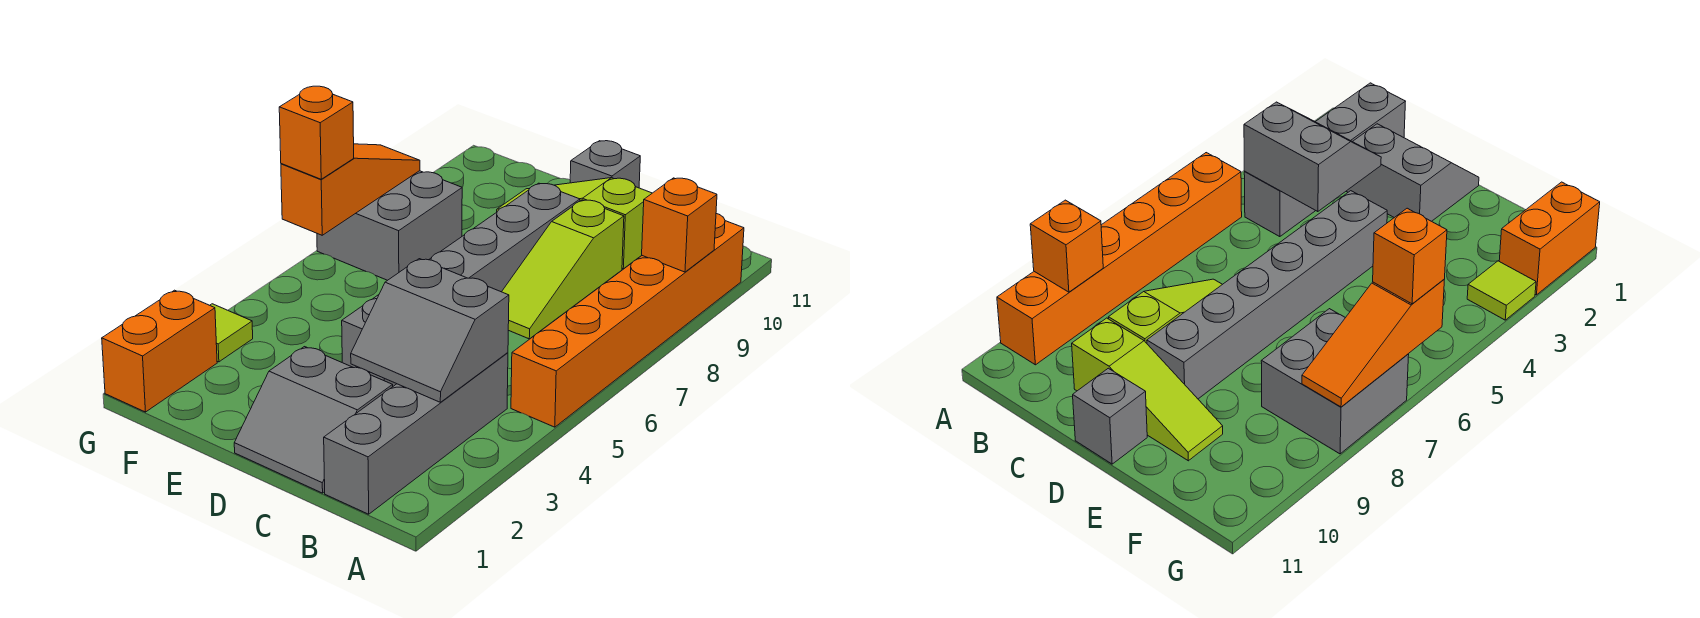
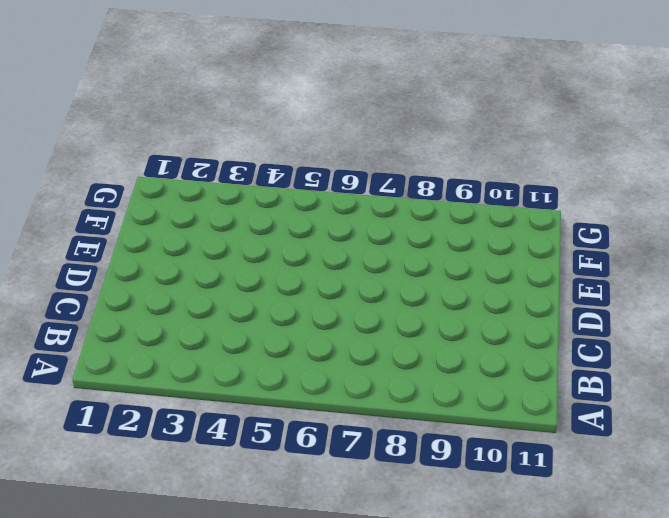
none -> orange brick A5:A10 level 1
none -> grey brick B1:B4 level 1
none -> grey slope C1:D2 level 1 top 2

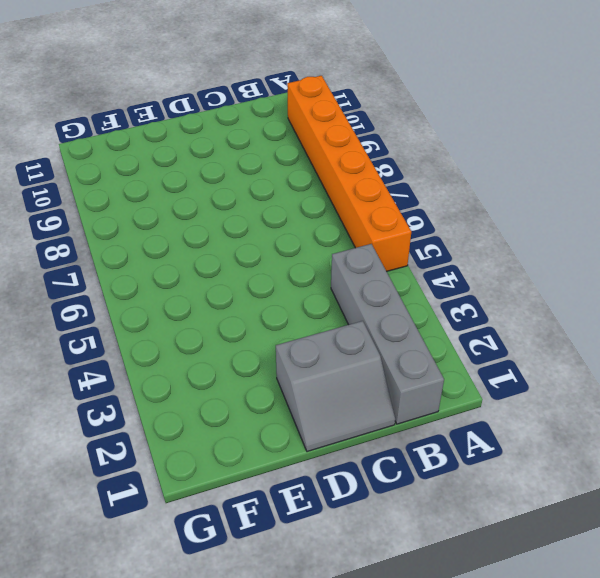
none -> lime slope C7:C9 level 1 top 9
none -> lime slope C10:E10 level 1 top C
none -> grey brick D4:D9 level 1

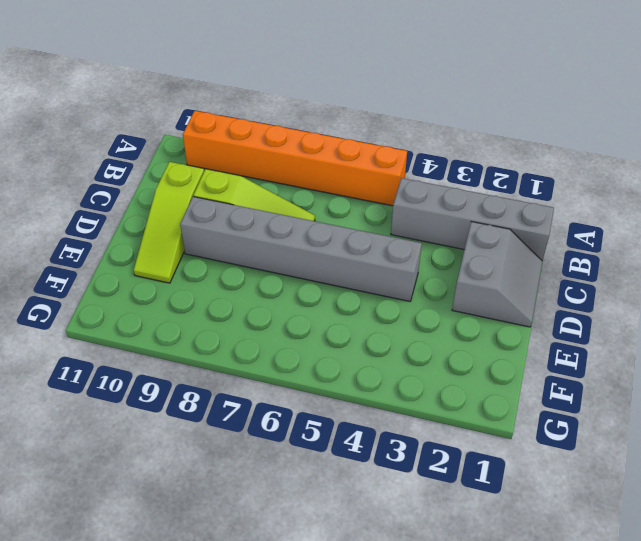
none -> grey brick D11 level 1
none -> grey brick F7:G8 level 1
none -> orange brick G1:G2 level 1

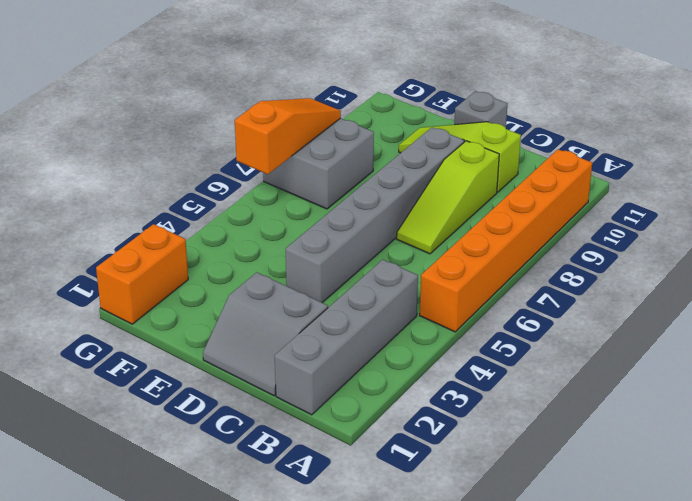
none -> lime tile G3 level 1
none -> orange brick A9 level 2
none -> grey slope B3:C4 level 2 top 4

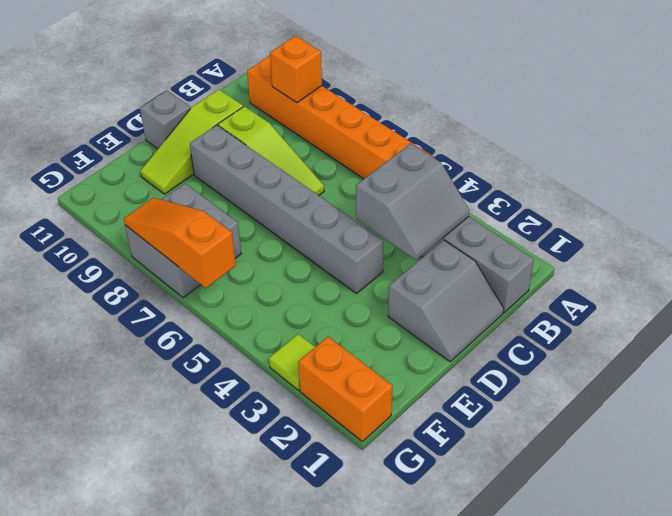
none -> orange brick G6 level 3

